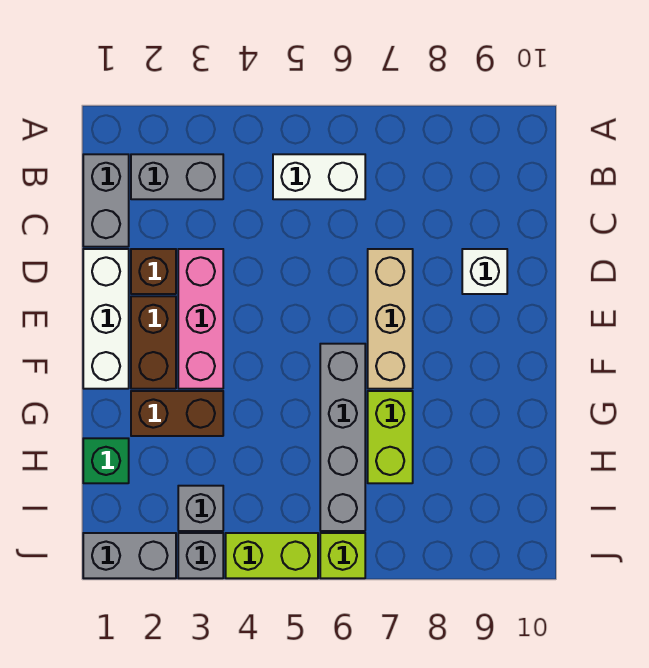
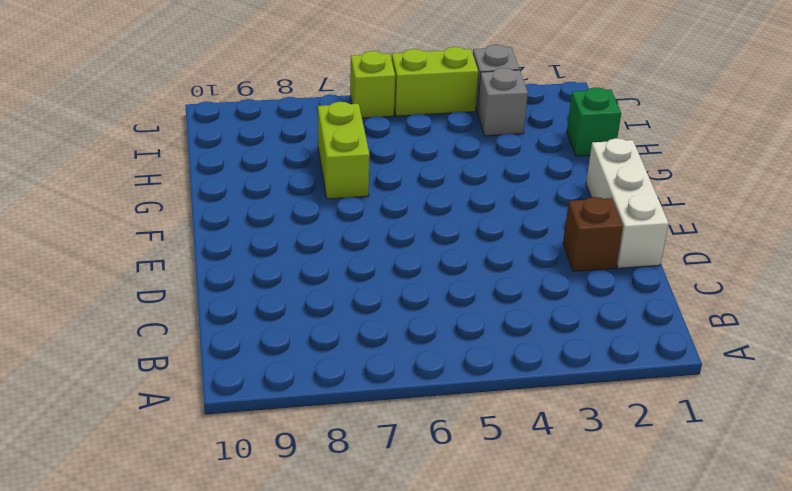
none -> grey brick B1:C1 level 1
none -> grey brick B2:B3 level 1
none -> white brick B5:B6 level 1

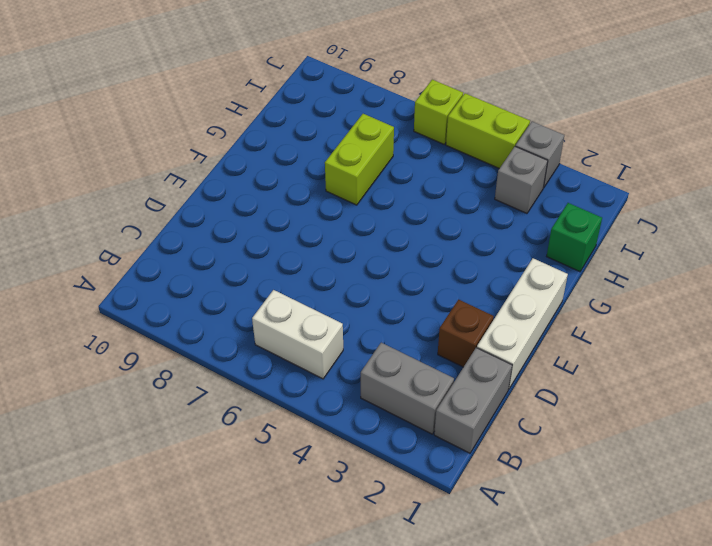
none -> pink brick D3:F3 level 1
none -> tan brick D7:F7 level 1
none -> white brick D9 level 1

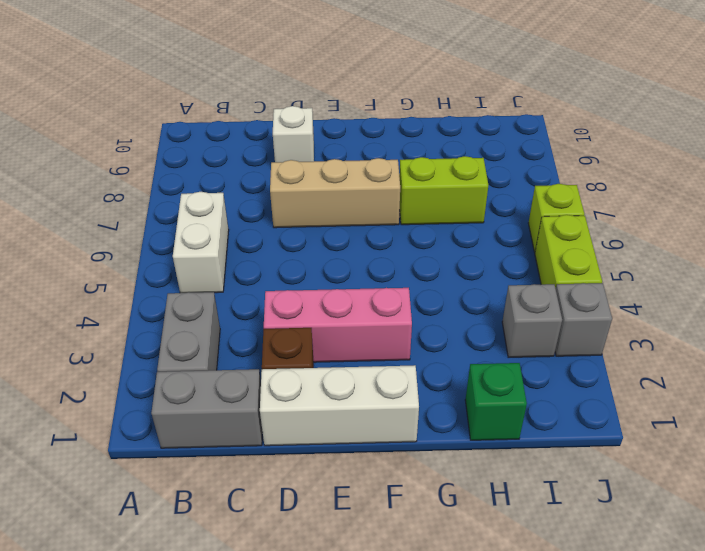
none -> brown brick E2:F2 level 1
none -> grey brick F6:I6 level 1
none -> brown brick G2:G3 level 1

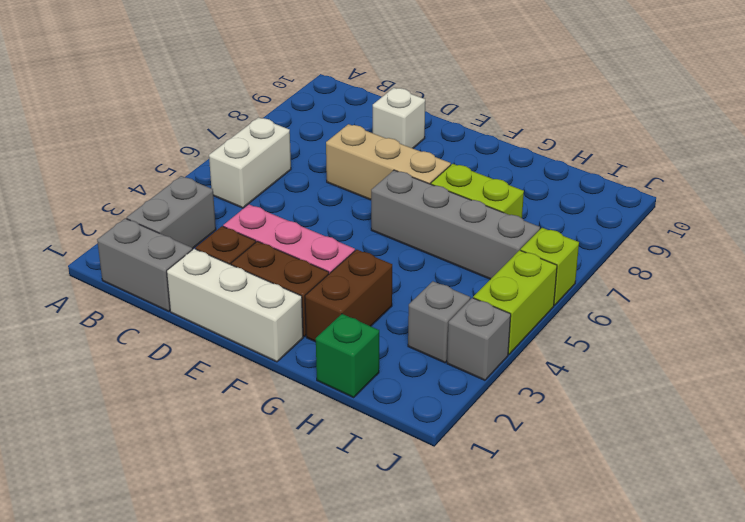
none -> grey brick J1:J2 level 1

